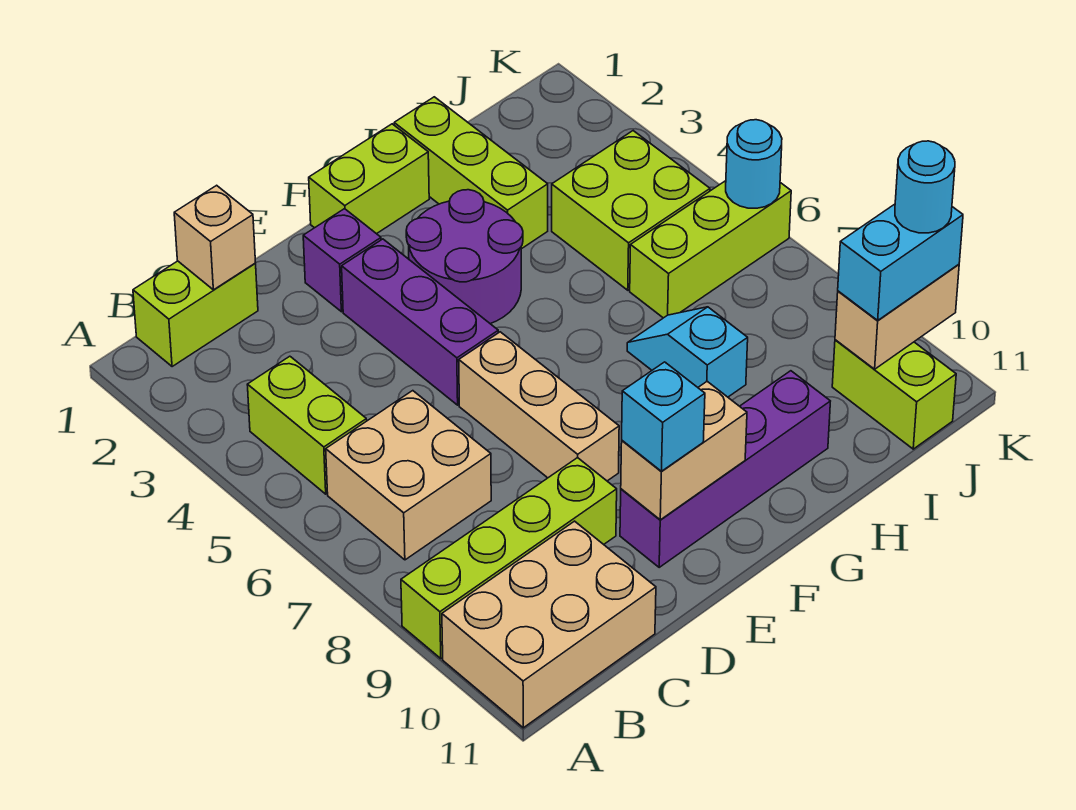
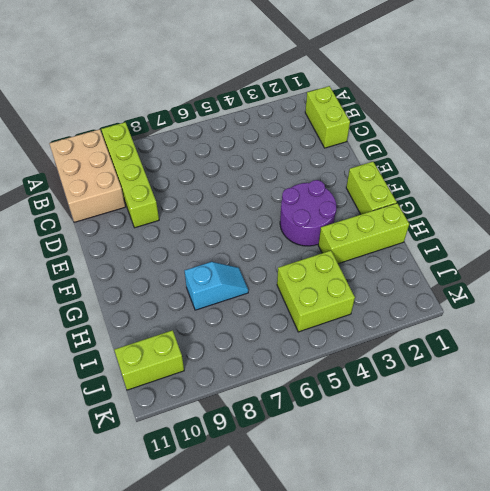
none -> lime brick B4:B5 level 1
none -> tan brick B6:C7 level 1
none -> purple brick E2 level 1

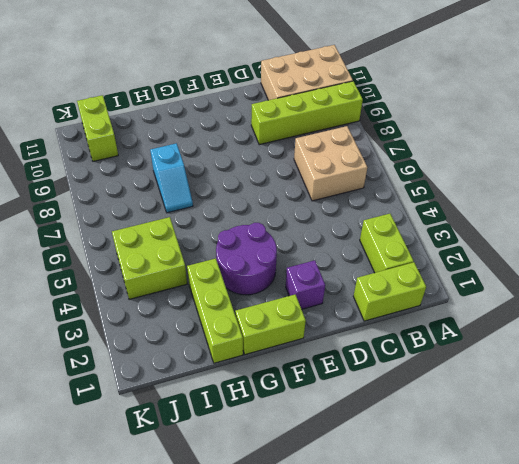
lime brick B2:B3 level 1 -> lime brick B4:B5 level 1
none -> purple brick E3:E5 level 1
none -> tan brick E6:E8 level 1
none -> purple brick E10:H10 level 1

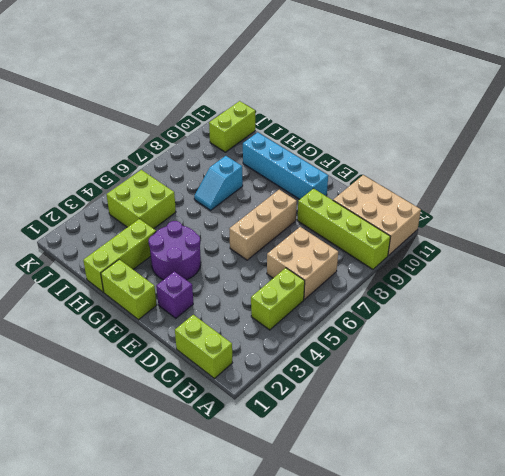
cyan brick E10:H10 level 1 -> purple brick E10:H10 level 1
none -> purple brick E3:E5 level 1
none -> lime brick I6:K6 level 1
none -> tan brick C1 level 2

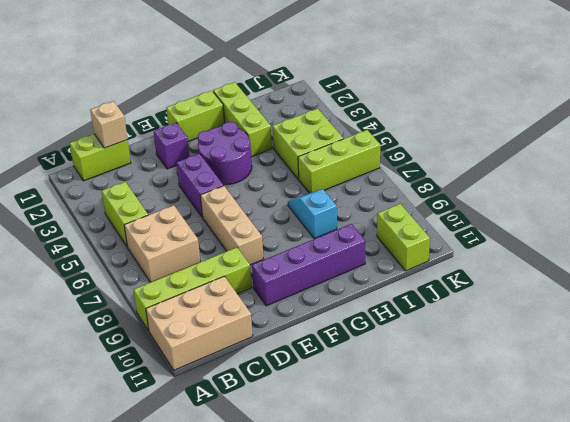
purple brick E4:E5 level 1 -> purple brick E3:E5 level 1
none -> tan brick E10:F10 level 2
none -> tan brick J10:K10 level 2
none -> cyan round brick K6 level 2

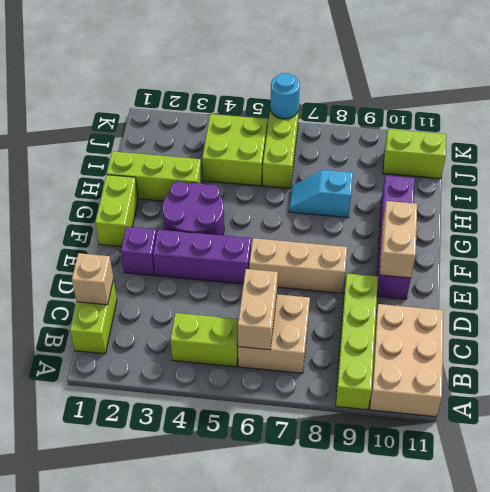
tan brick B6:C6 level 2 -> tan brick J10:K10 level 2
none -> cyan brick E10 level 3
none -> cyan brick J10:K10 level 3
none -> cyan round brick K10 level 4

